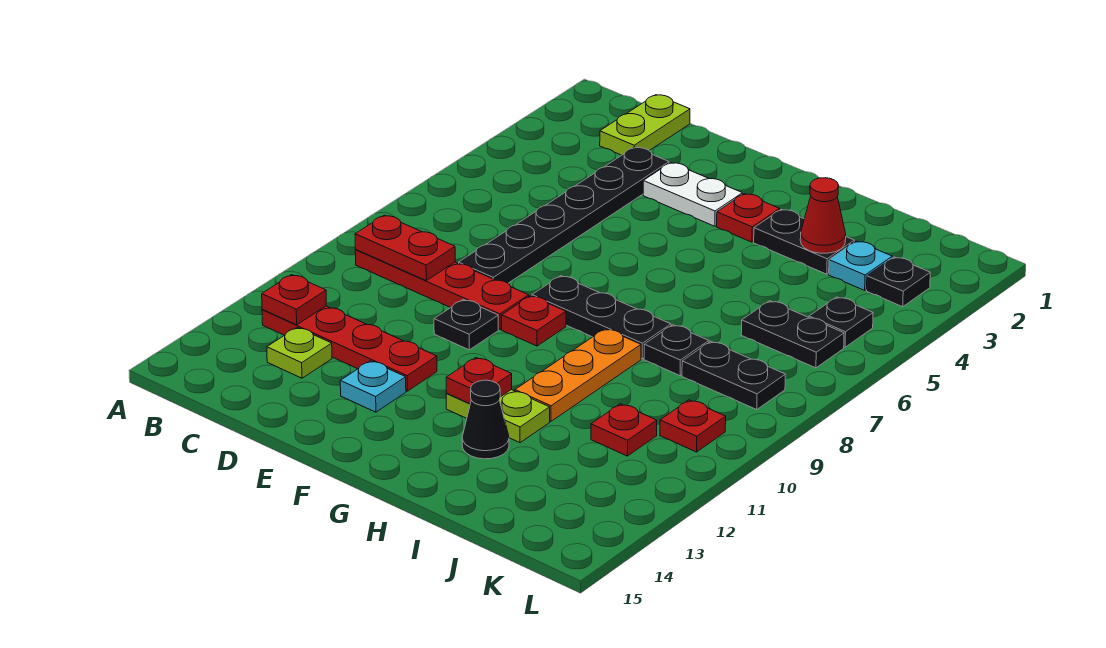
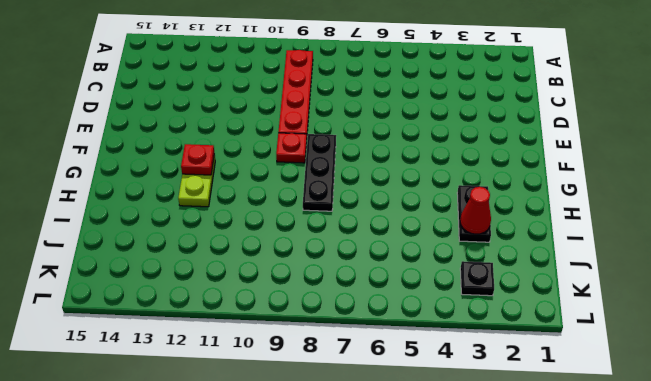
none -> red plate B12:E12 level 1
none -> lime plate C1:C2 level 1
none -> lime plate C13 level 1

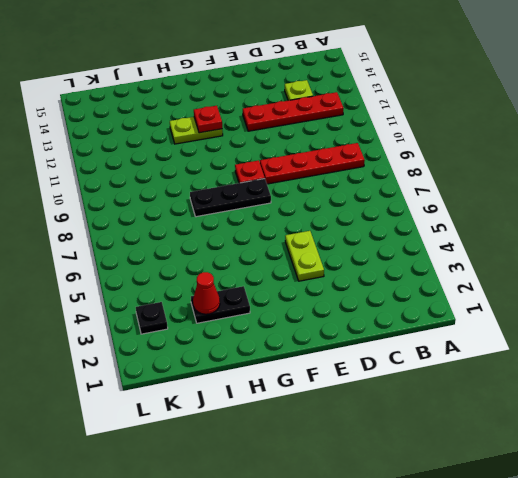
lime plate E4:E5 level 1 -> lime plate C1:C2 level 1
none -> black plate D3:D8 level 1
none -> white plate E3:F3 level 1
none -> black plate E10 level 1

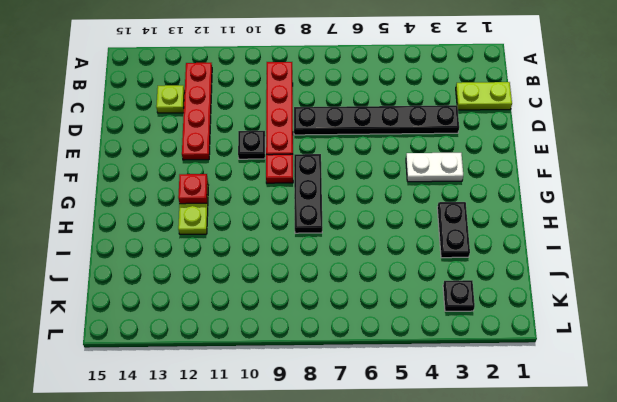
white plate F3:F4 level 1 -> white plate E3:F3 level 1
none -> cyan plate E13 level 1
none -> red plate G3 level 1
none -> orange plate H9:H11 level 1

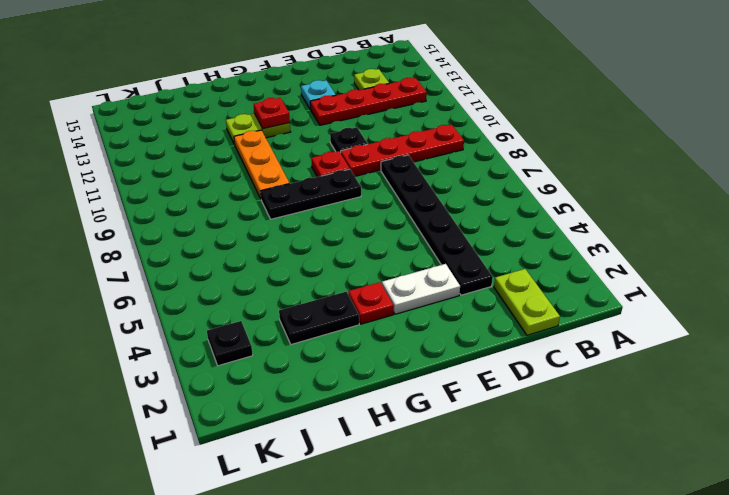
none -> black cone H13 level 1
none -> black plate I8 level 1
none -> cyan plate J3 level 1

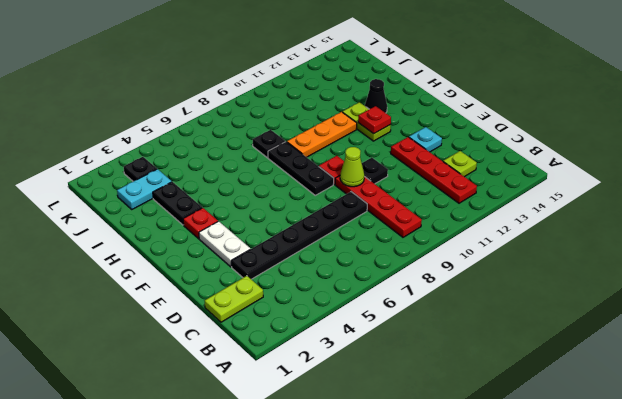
lime cone E9 level 2 -> none
cyan plate J2:J3 level 1 -> cyan plate J3 level 1
none -> black plate J6:K6 level 1
none -> black plate J8:K8 level 1
none -> red plate J11 level 1

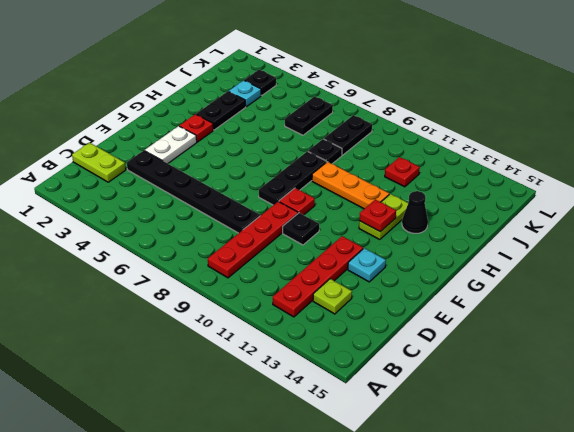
none -> black plate K5 level 1
none -> red plate K10 level 1
none -> red plate B9:C9 level 2

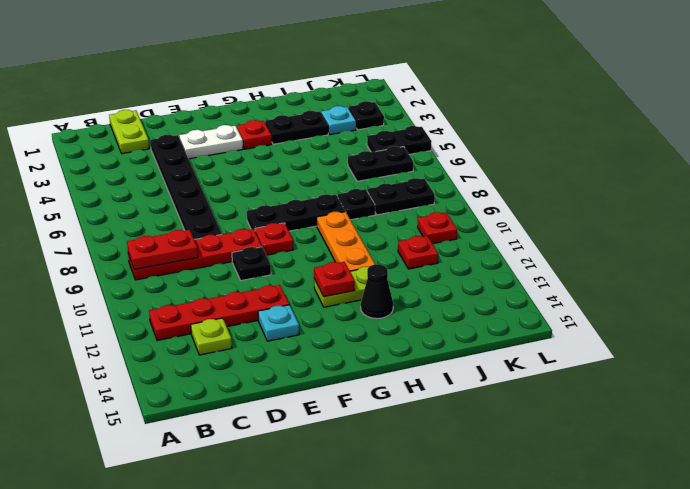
black plate K5:L5 level 1 -> black plate K5 level 1
none -> red plate B12 level 2
none -> red cone I3 level 2

